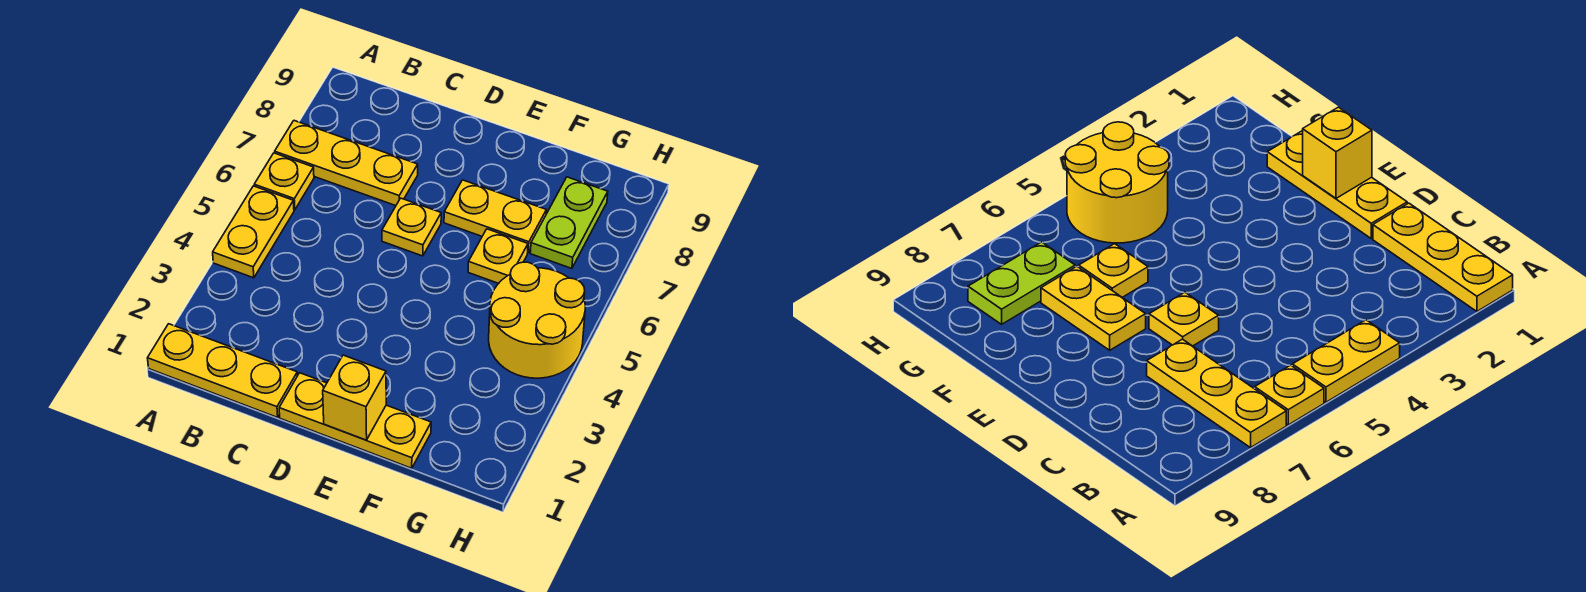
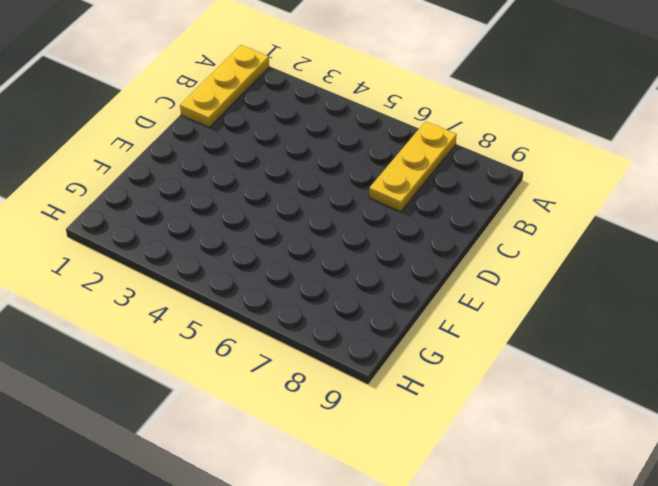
none -> yellow plate A4:A5 level 1
none -> yellow plate A6 level 1

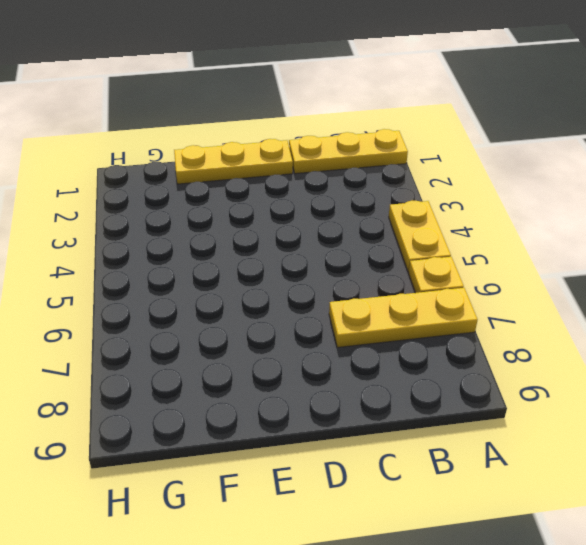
none -> yellow plate D6 level 1
none -> yellow plate E7:F7 level 1

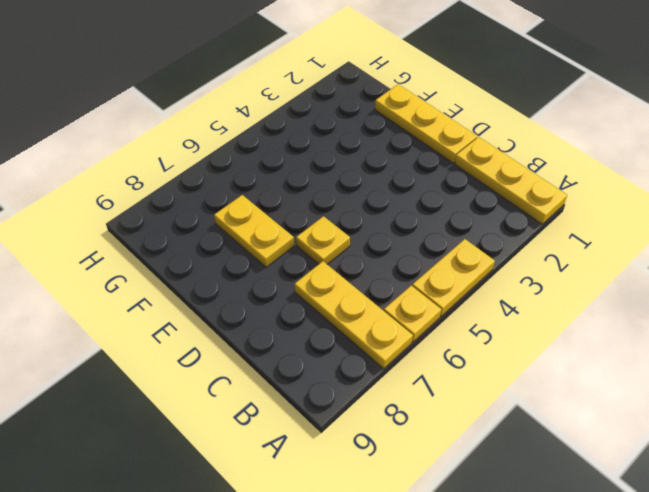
none -> yellow plate F6 level 1
none -> yellow round brick G4:H5 level 1

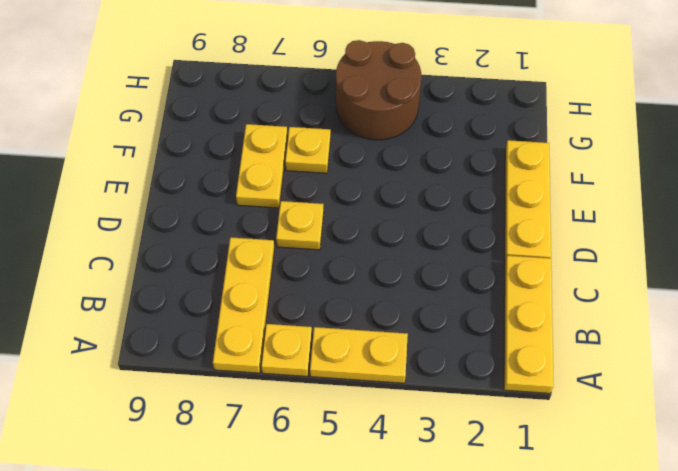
brown round brick G4:H5 level 1 -> yellow round brick G4:H5 level 1
none -> lime plate G7:G8 level 1
none -> yellow brick E1 level 2

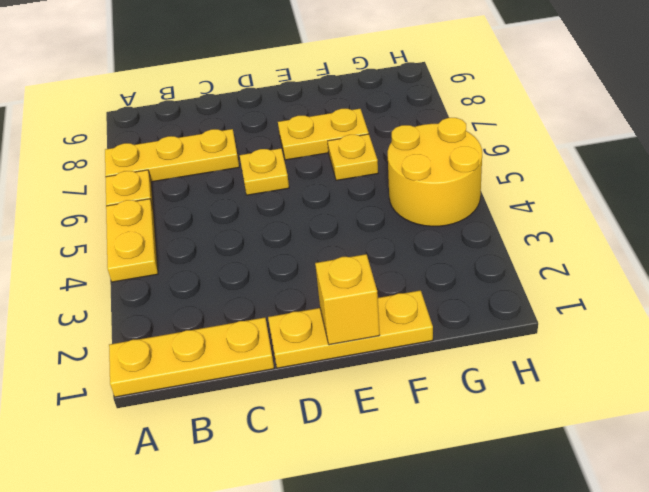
none -> lime plate G7:G8 level 1

